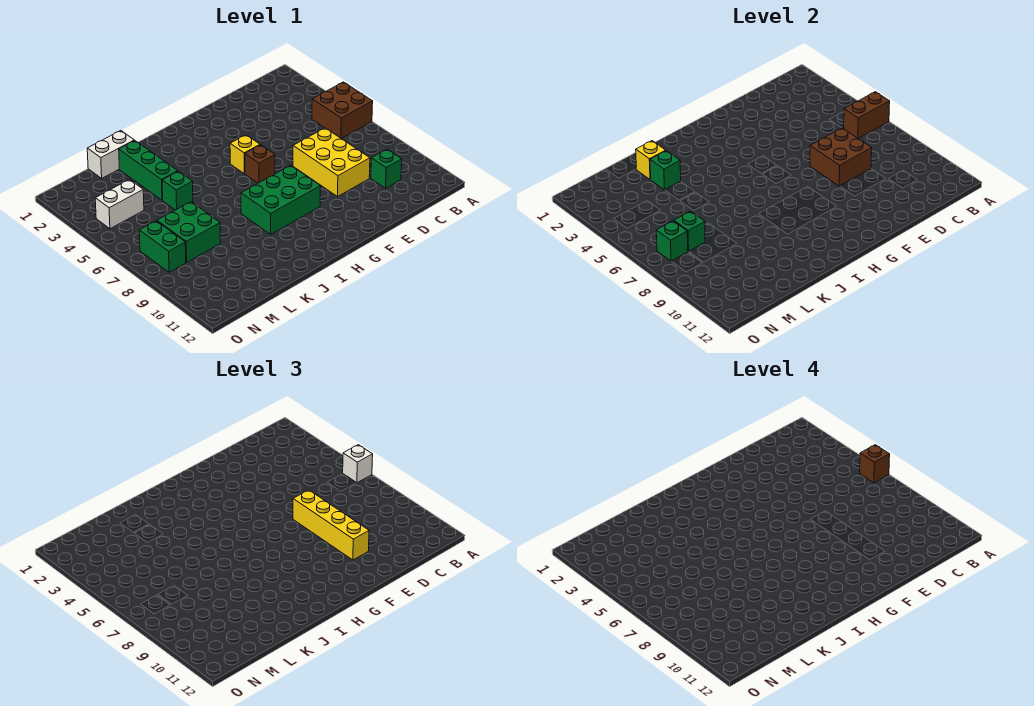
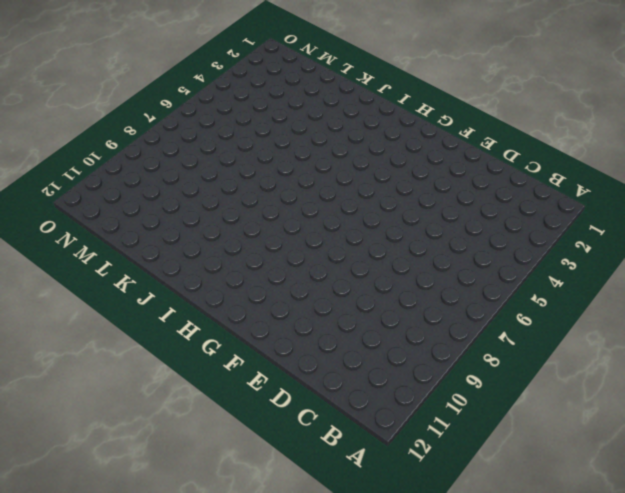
none -> brown brick A5:B6 level 1
none -> green brick C10 level 1
none -> yellow brick D7:E9 level 1

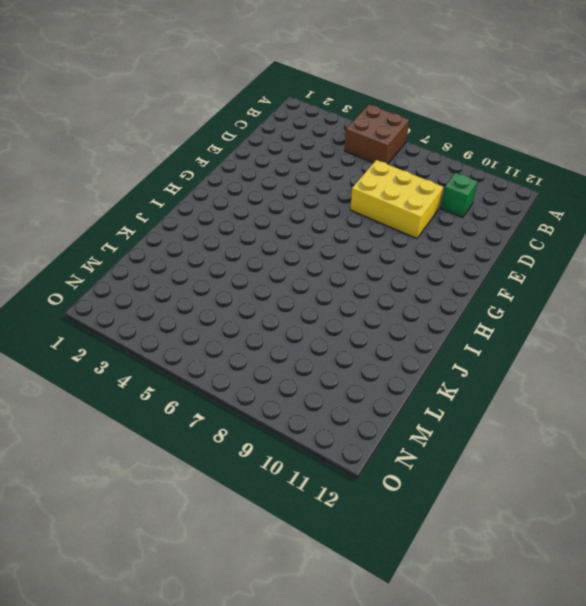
none -> yellow brick G5 level 1
none -> brown brick G6 level 1
none -> green brick G8:I9 level 1

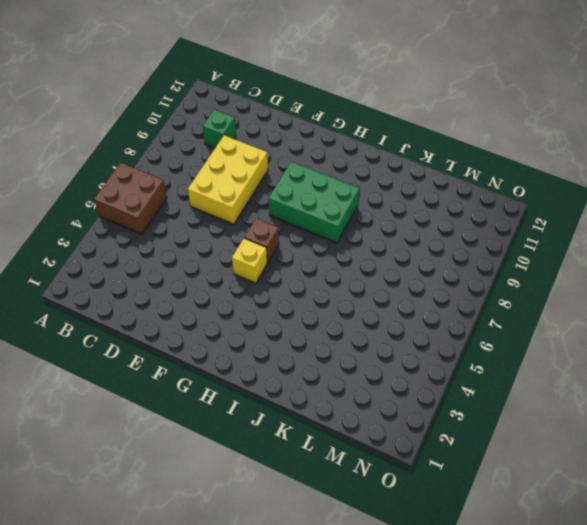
none -> white brick K1:L1 level 1
none -> green brick K2:K4 level 1
none -> green brick K5 level 1

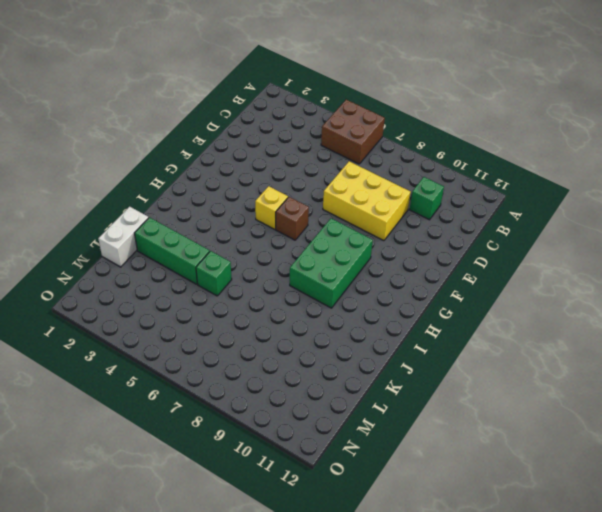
none -> green brick L7:M8 level 1
none -> white brick M4:N4 level 1
none -> green brick N7:N8 level 1

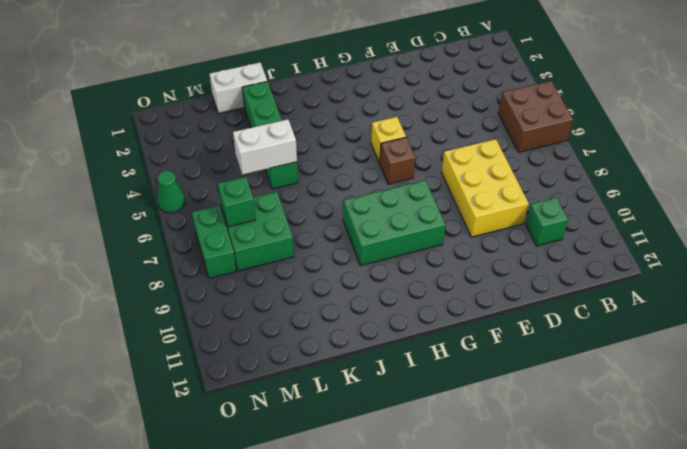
white brick K5:L5 level 2 -> white brick M4:N4 level 1
green cone O5 level 1 -> none
none -> brown brick A6:B6 level 2
none -> brown brick D7:E8 level 2
none -> yellow brick K2 level 2

